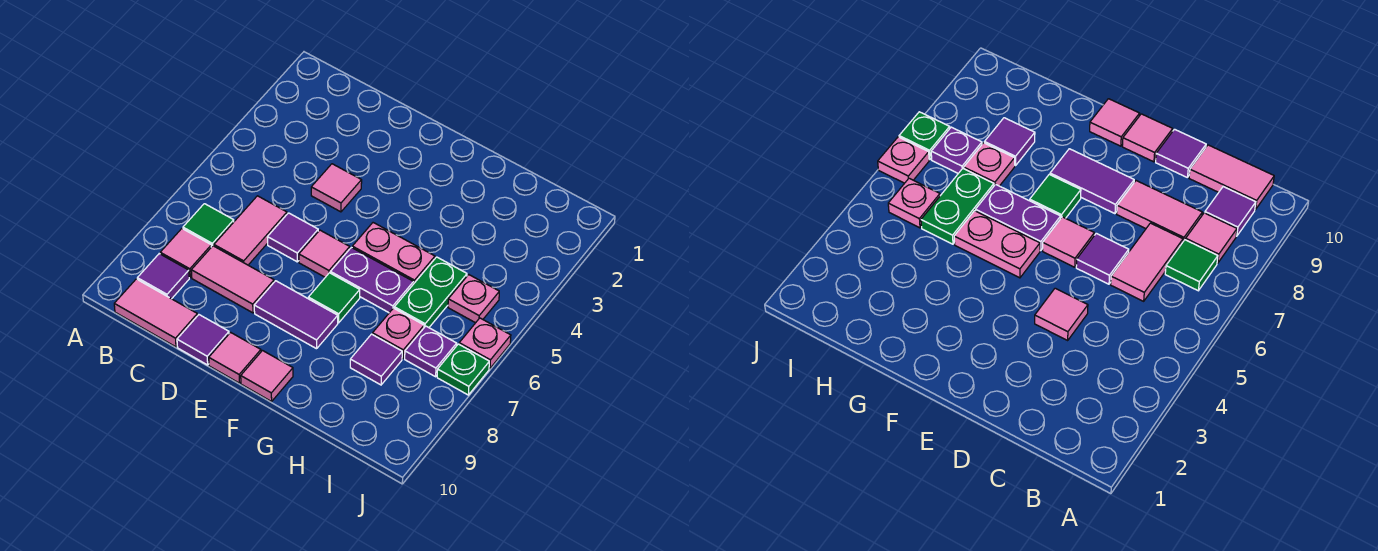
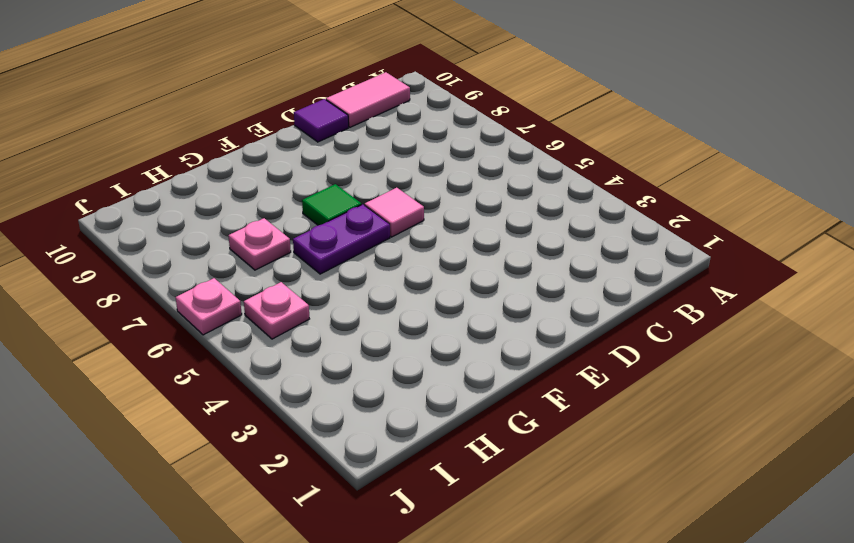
none -> green tile B7 level 1
none -> pink tile B8 level 1
none -> purple tile B9 level 1

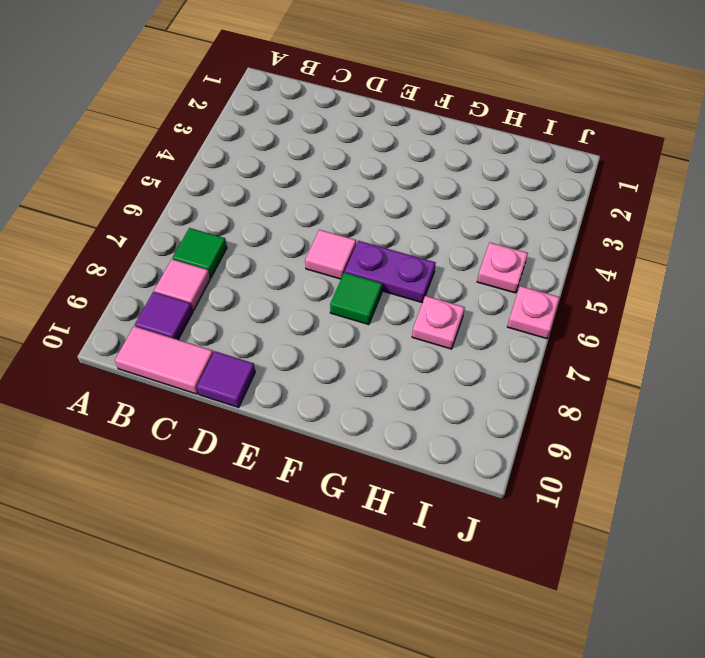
none -> pink tile C6:C7 level 1
none -> pink tile C8:D8 level 1
none -> pink tile D4 level 1

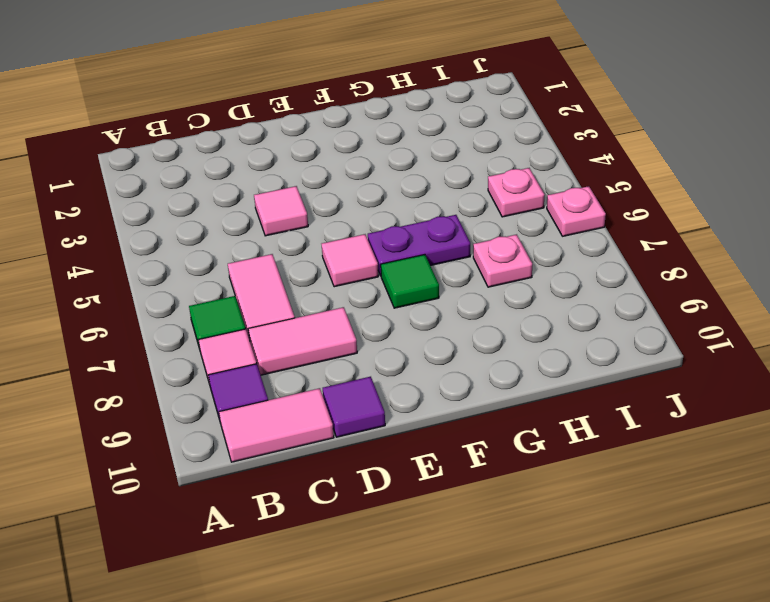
none -> purple tile D6 level 1
none -> purple tile E8:F8 level 1
none -> pink tile E10 level 1

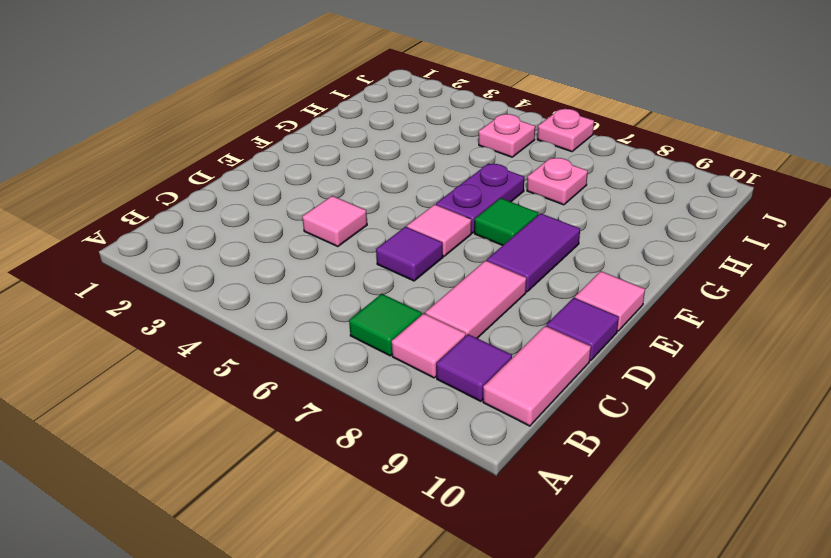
none -> pink tile C6:C7 level 1
none -> pink plate F5:G5 level 1
none -> pink tile F10 level 1

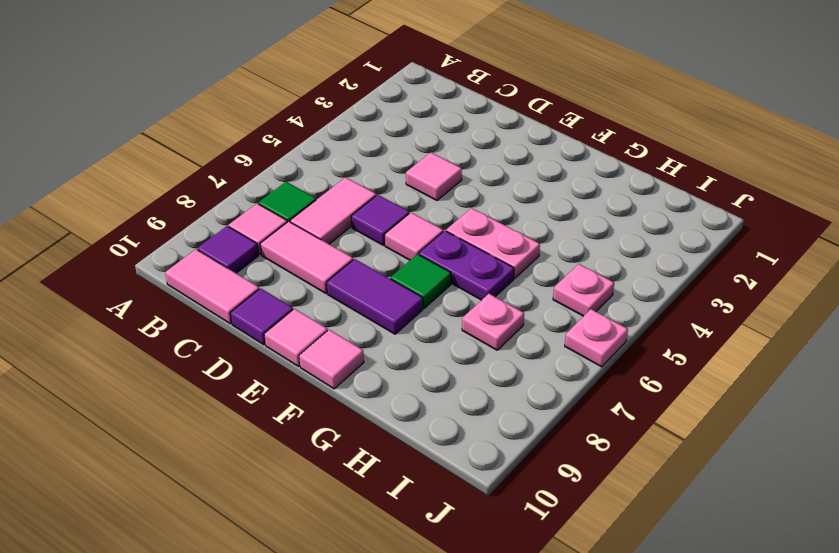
none -> green plate H5:H6 level 1
none -> purple tile H8 level 1
none -> purple plate I7 level 1

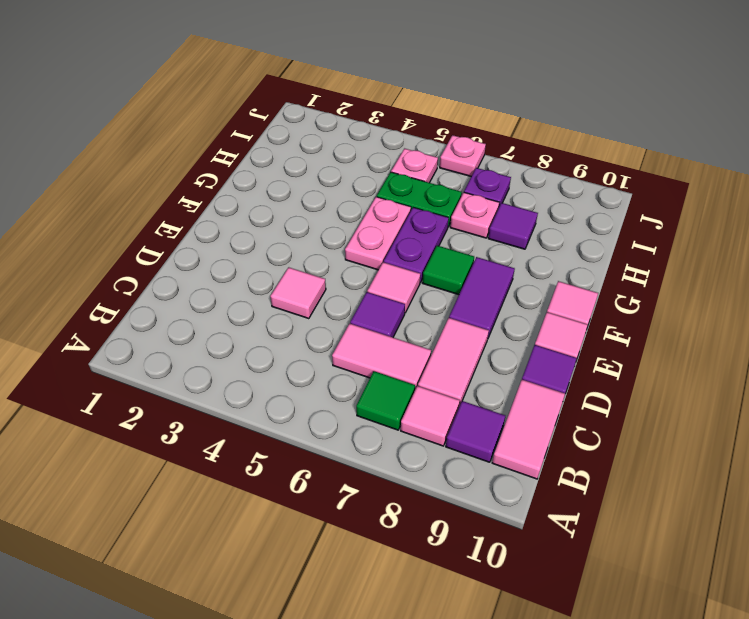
none -> green plate J7 level 1

